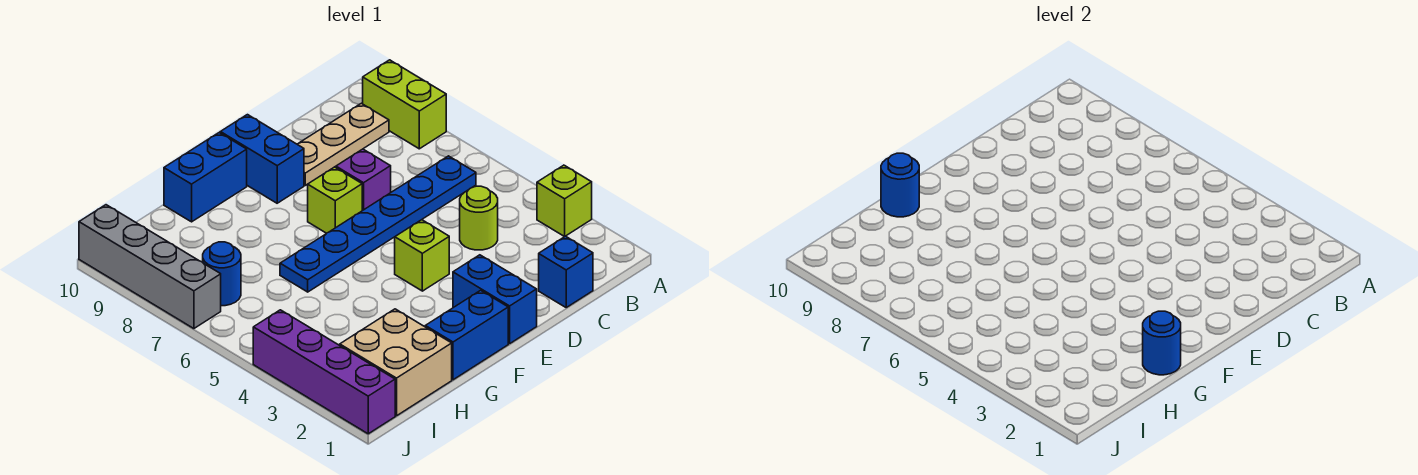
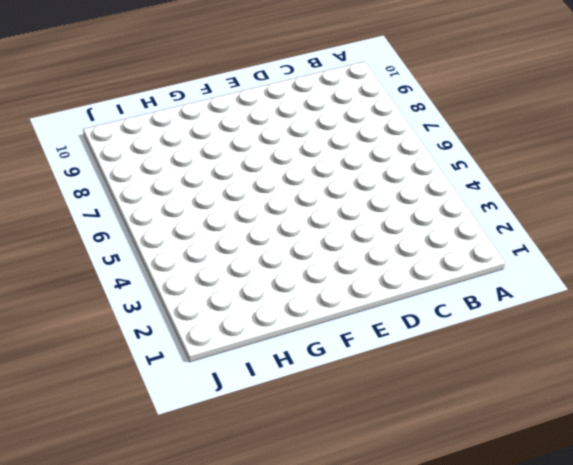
none -> lime brick A3 level 1
none -> lime brick A8:A9 level 1
none -> blue plate B6:G6 level 1

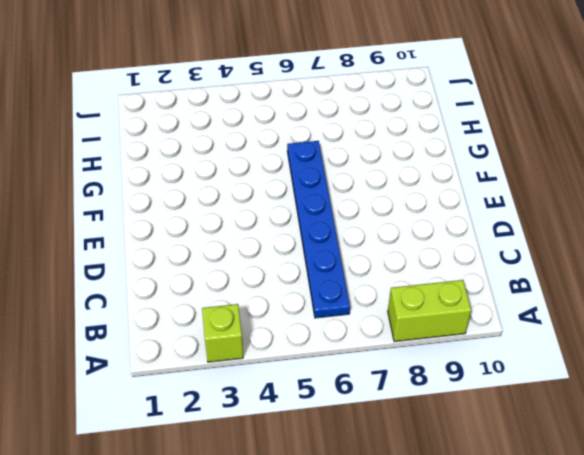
none -> tan plate B9:D9 level 1
none -> blue brick C1 level 1
none -> lime round brick C4 level 1

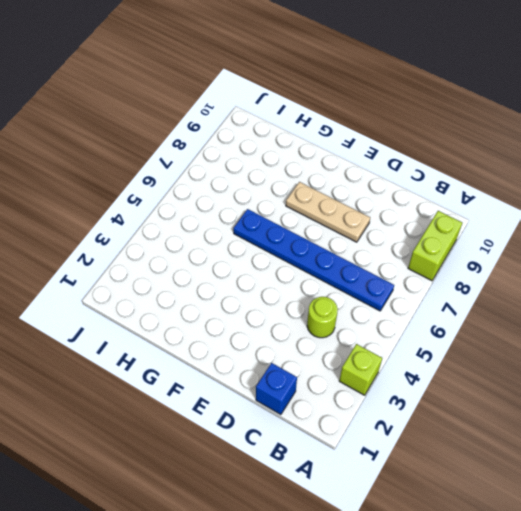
tan plate D8:F8 level 1 -> tan plate B9:D9 level 1
none -> purple brick D7 level 1
none -> blue brick E1:E2 level 1
none -> lime brick E4 level 1

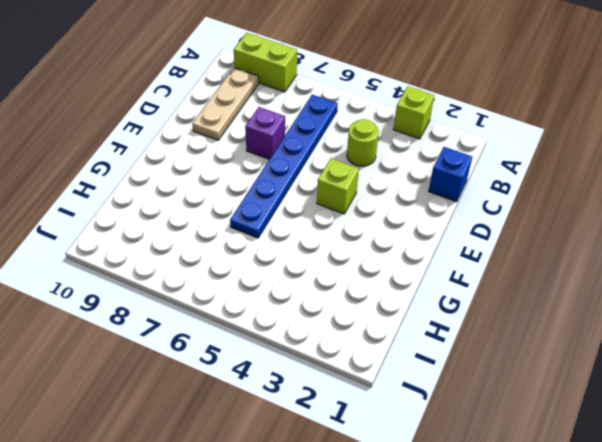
none -> blue brick E1:E2 level 1
none -> lime brick E7 level 1
none -> blue brick E9:E10 level 1

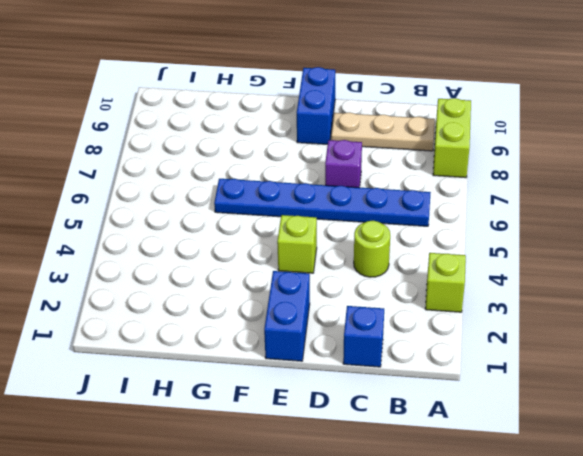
none -> lime brick E7 level 1
none -> blue brick F1:G1 level 1
none -> blue brick F10:G10 level 1

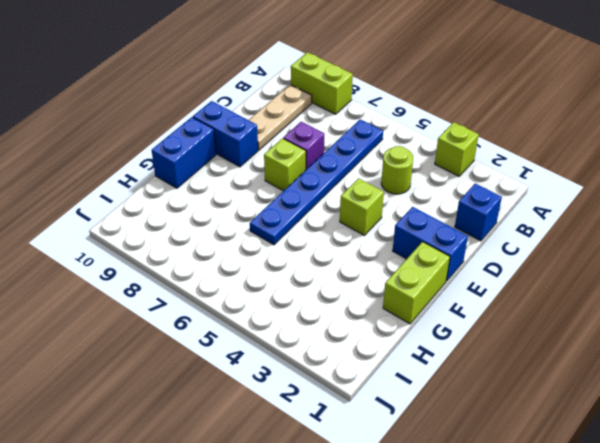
lime brick F1:G1 level 1 -> blue brick F1:G1 level 1
none -> tan brick H1:I2 level 1
none -> blue round brick I7 level 1
none -> purple brick J1:J4 level 1

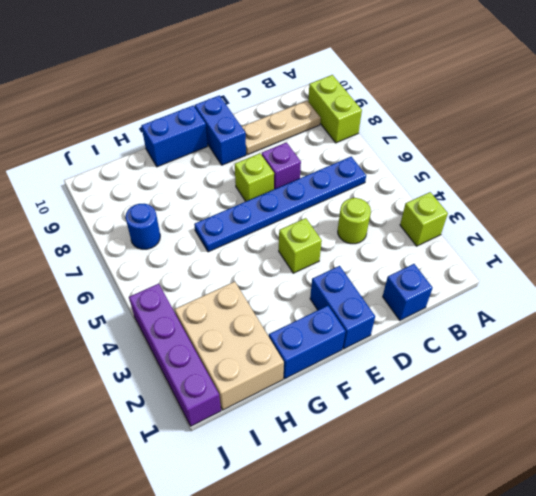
tan brick H1:I3 level 1 -> tan brick H1:I2 level 1
none -> grey brick J7:J10 level 1
none -> blue round brick G1 level 2
none -> blue round brick G10 level 2

